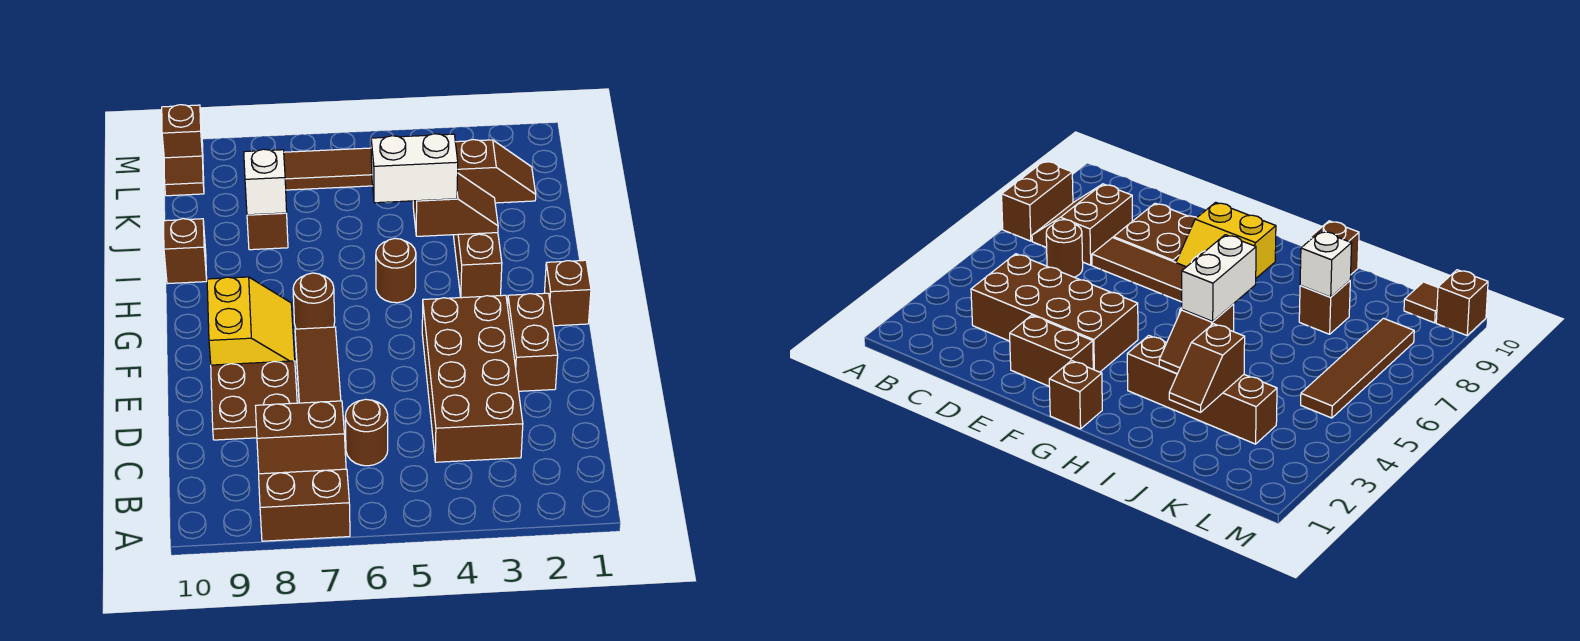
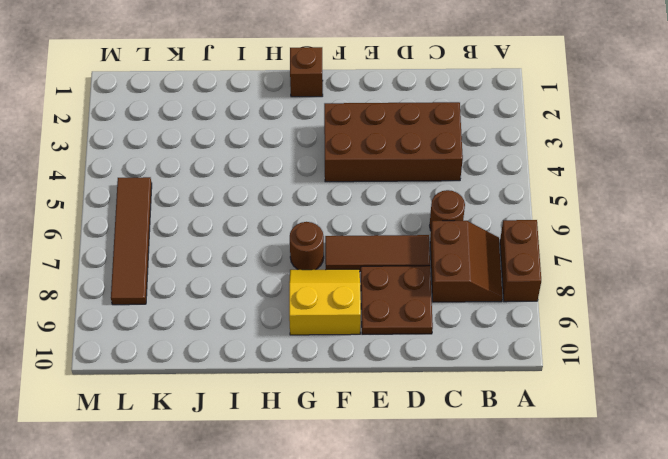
none -> brown brick E2:F2 level 1
none -> brown brick H3:K3 level 1
none -> brown round brick H5 level 1

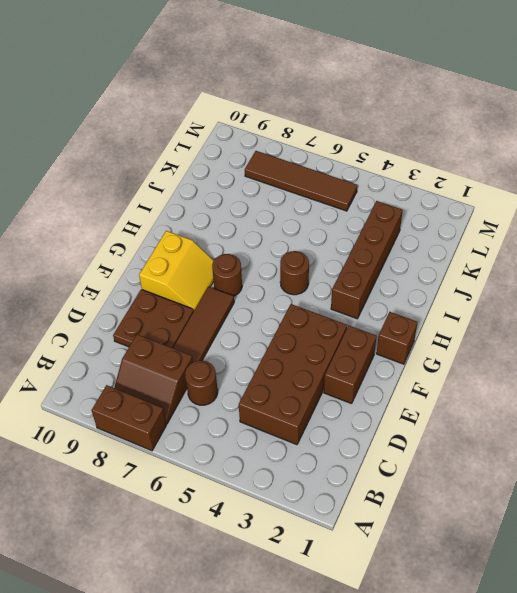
none -> brown brick I10 level 1
none -> brown brick J8 level 1
none -> brown tile L10 level 1

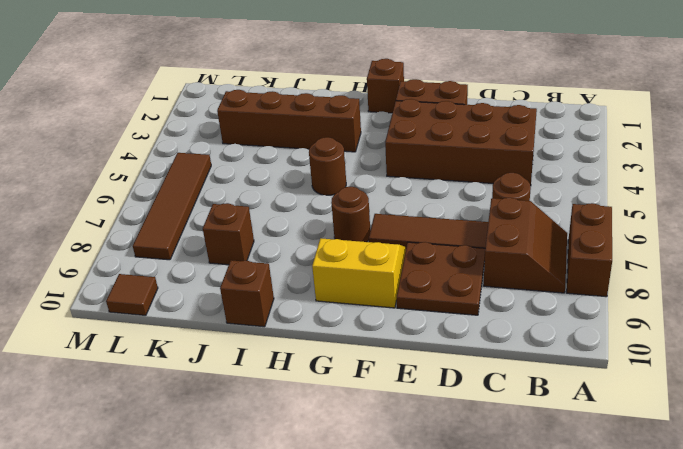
none -> brown brick M10 level 1
none -> brown slope I3:I4 level 2 top 4
none -> brown slope J2:J3 level 2 top 3

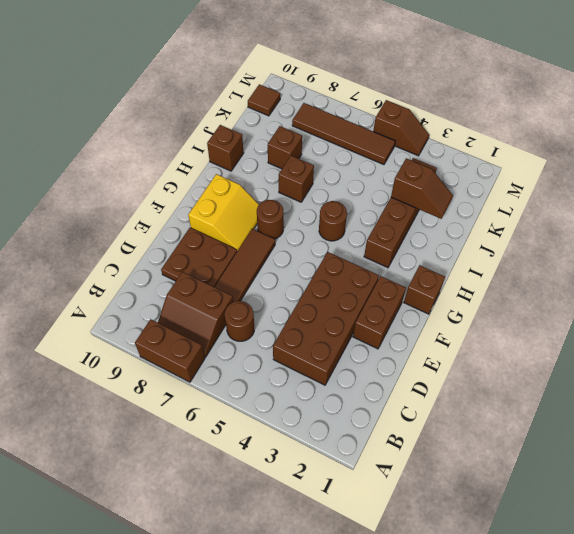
brown brick I7 level 1 -> brown brick M10 level 1
brown slope M4:M5 level 1 top 5 -> brown slope I3:I4 level 2 top 4
none -> white brick J8 level 2
none -> white brick I4:I5 level 3

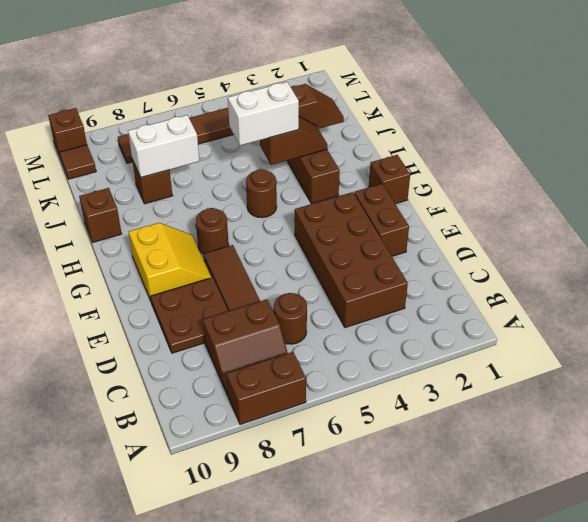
white brick J7:J8 level 2 -> white brick J8 level 2

